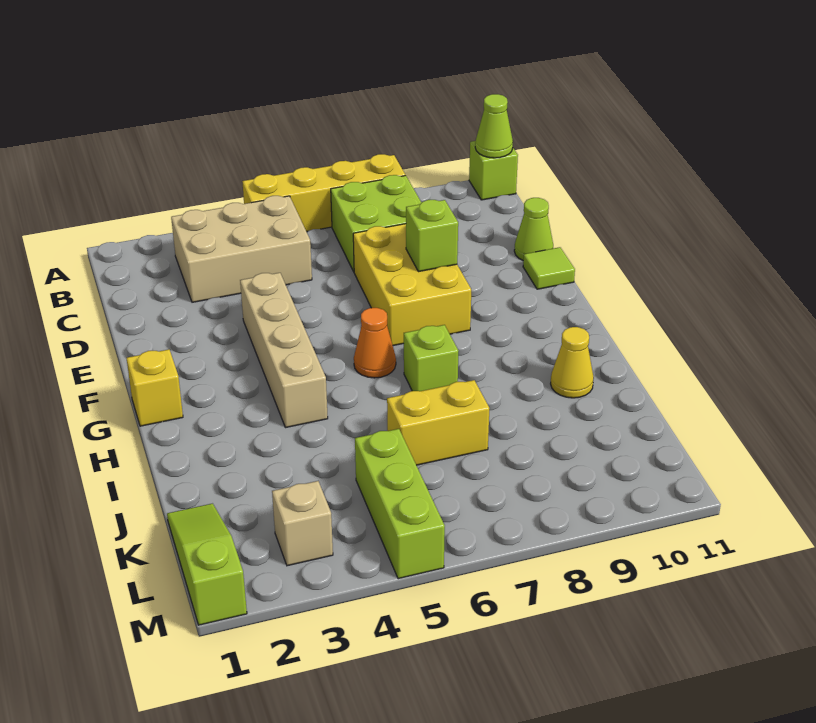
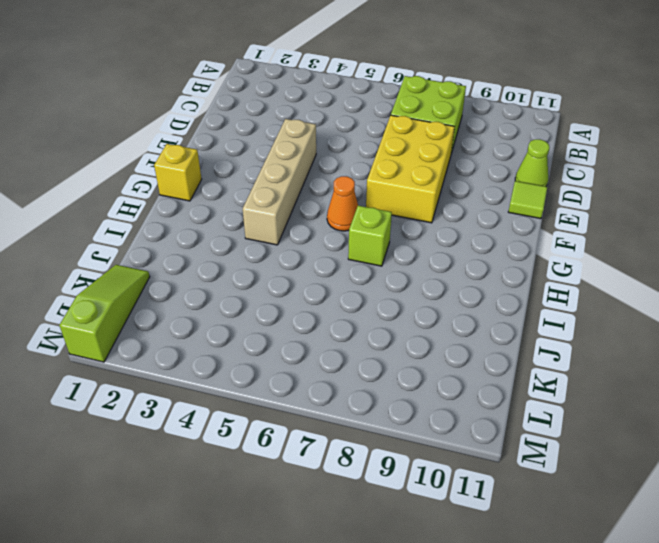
none -> yellow brick A5:A8 level 1
none -> lime brick A11 level 1
none -> tan brick B3:C5 level 1

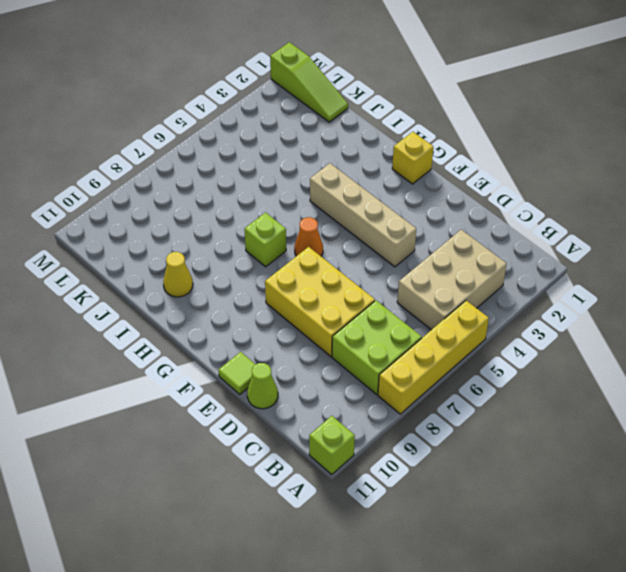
none -> yellow brick J6:J7 level 1
none -> lime brick K5:M5 level 1
none -> tan brick L3 level 1

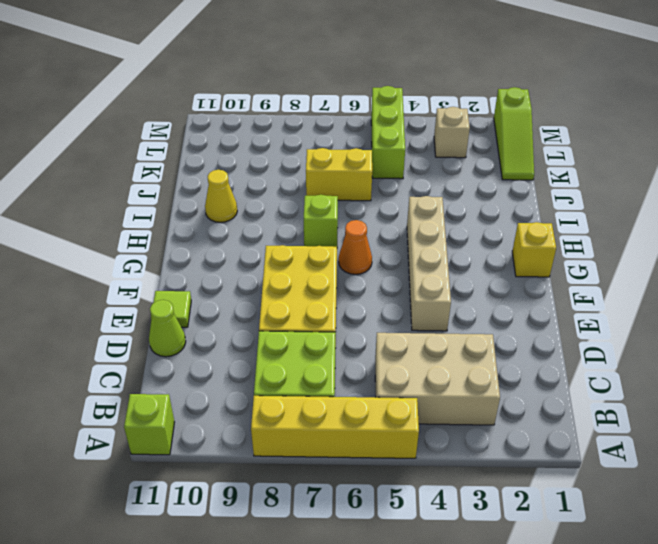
none -> lime cone A11 level 2
none -> lime brick E8 level 2

